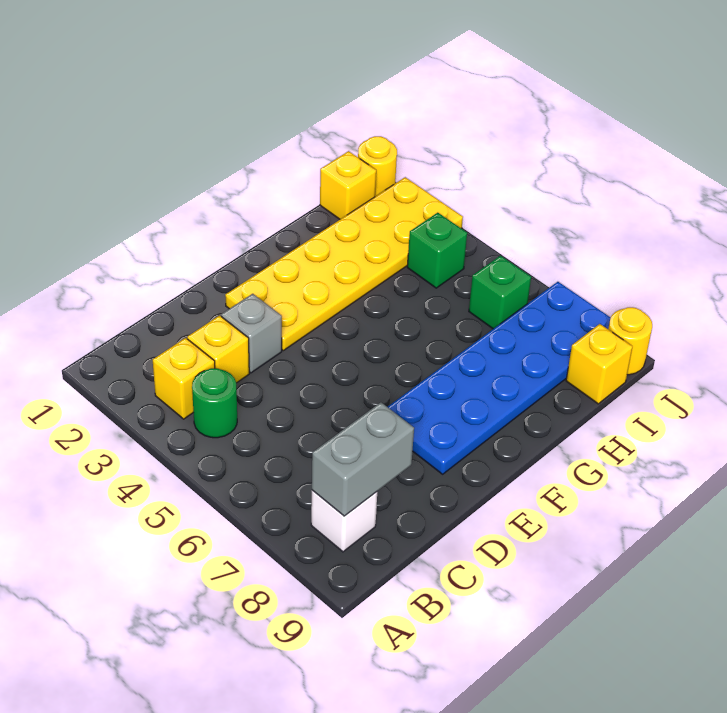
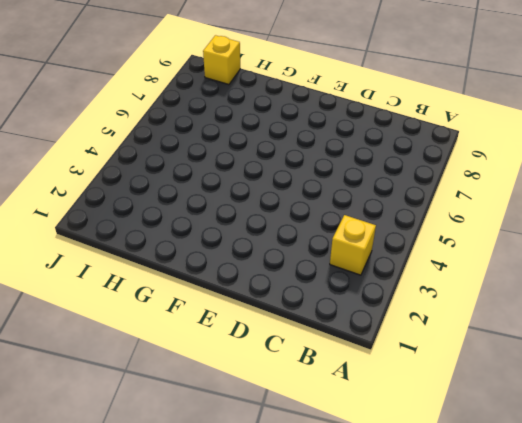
none -> green round brick B4 level 1
none -> white brick B8 level 1
none -> yellow brick C3 level 1

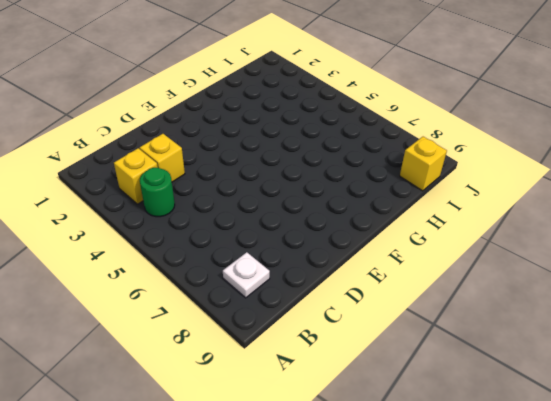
white plate B8 level 1 -> white brick B8 level 1
none -> grey brick D3 level 1
none -> yellow plate E2:J3 level 1
none -> blue plate E7:J8 level 1

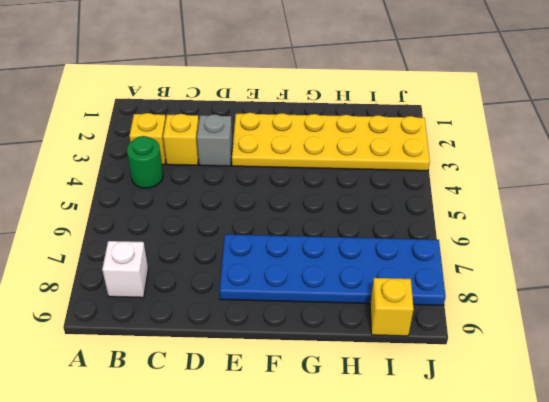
none -> yellow brick I1 level 1
none -> green brick I4 level 1
none -> green brick I6 level 1

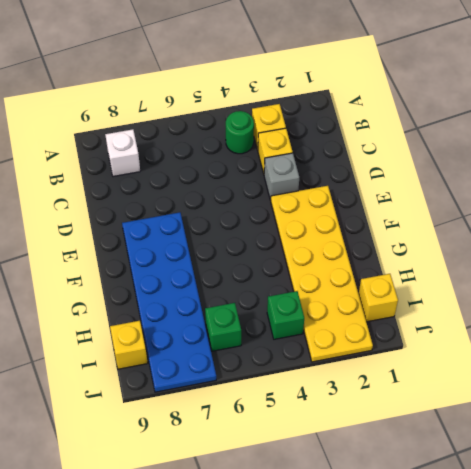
none -> yellow round brick J1 level 1
none -> yellow round brick J9 level 1
none -> grey brick B8:C8 level 2

